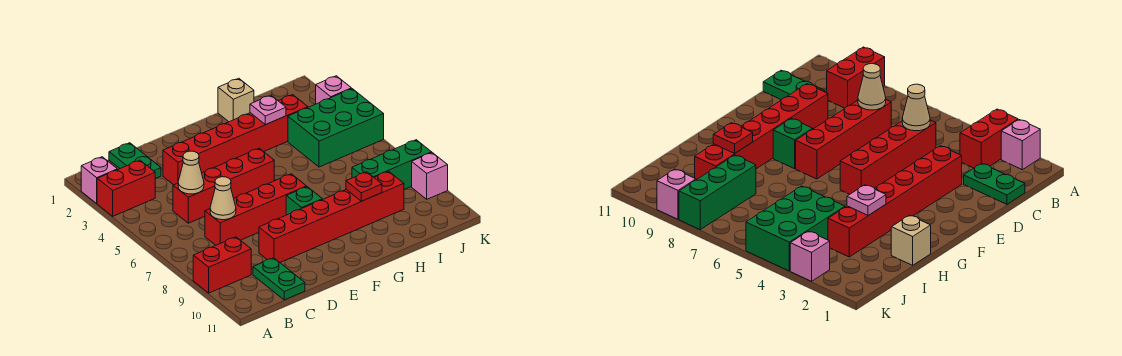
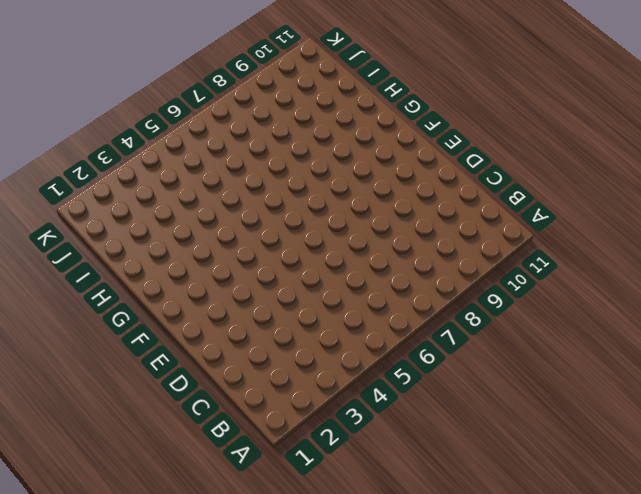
none -> pink brick A2 level 1
none -> red brick A3:B3 level 1
none -> red brick A9:B9 level 1

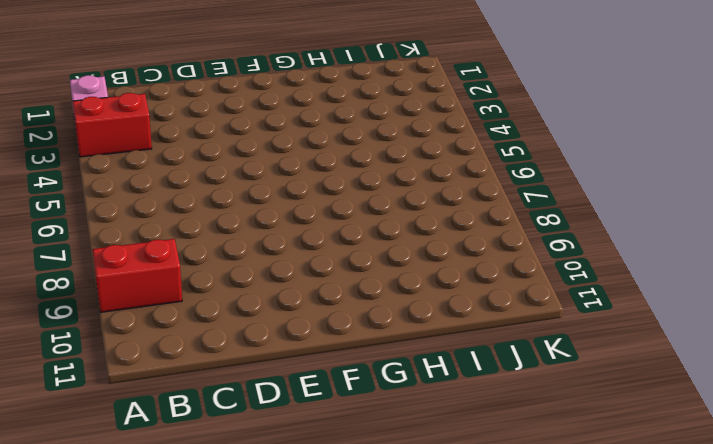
none -> green plate C1:C2 level 1
none -> red brick C5:F5 level 1
none -> red brick C7:F7 level 1

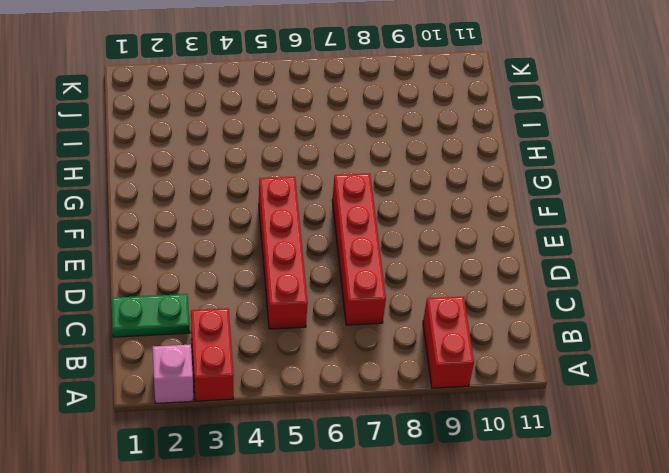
none -> green plate C10:C11 level 1
none -> red brick D3:I3 level 1
none -> red brick D9:I9 level 1

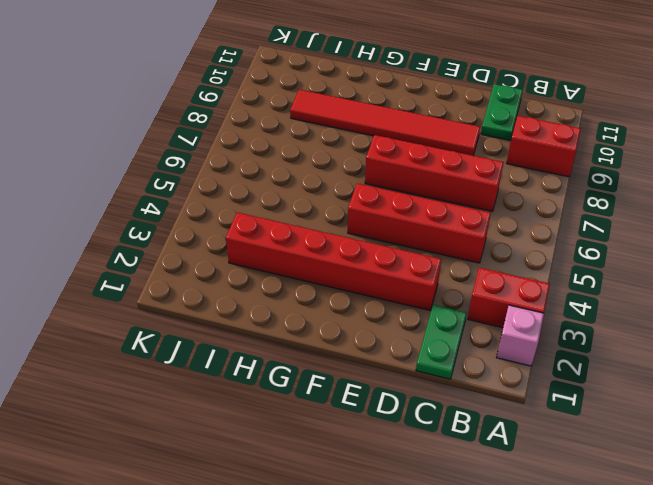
red tile D9:I9 level 1 -> red brick D9:I9 level 1
none -> green brick F8 level 1
none -> tan brick H1 level 1
none -> green brick I4:K5 level 1

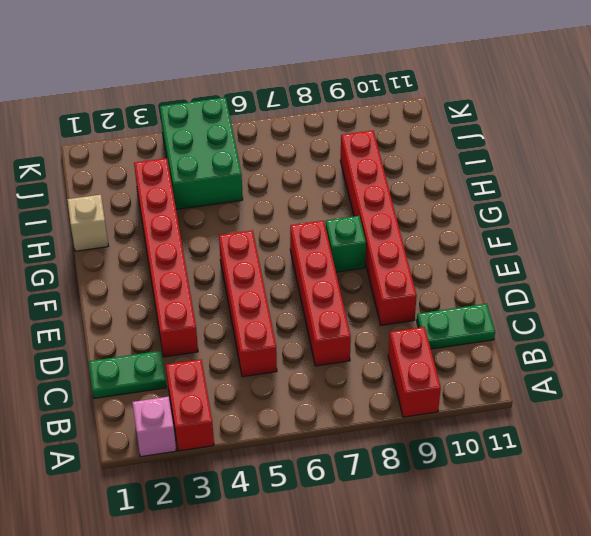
none -> green brick I8:K8 level 1
none -> pink brick K3 level 1
none -> pink brick K9 level 1

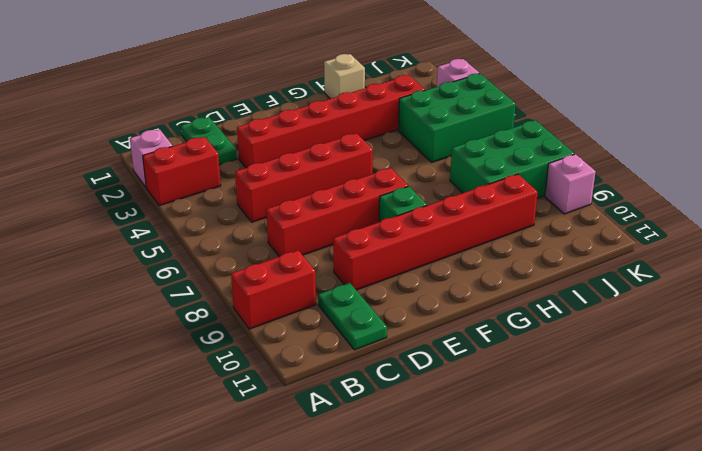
green brick I7:K8 level 1 -> green brick I8:K8 level 1
none -> tan cone C5 level 2
none -> tan cone C7 level 2
none -> pink plate H3 level 2

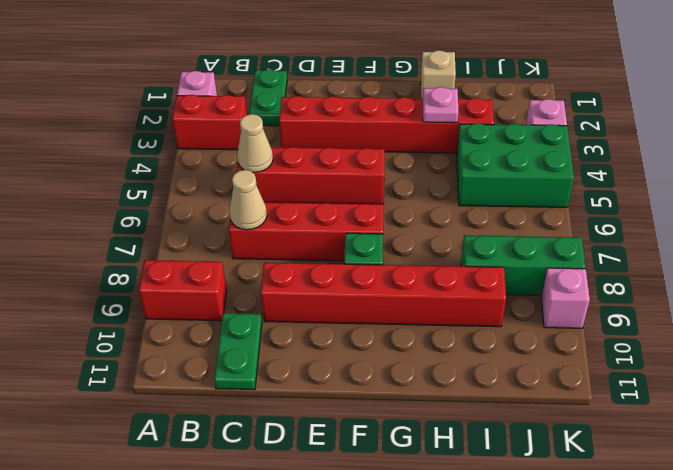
none -> red plate H9 level 2

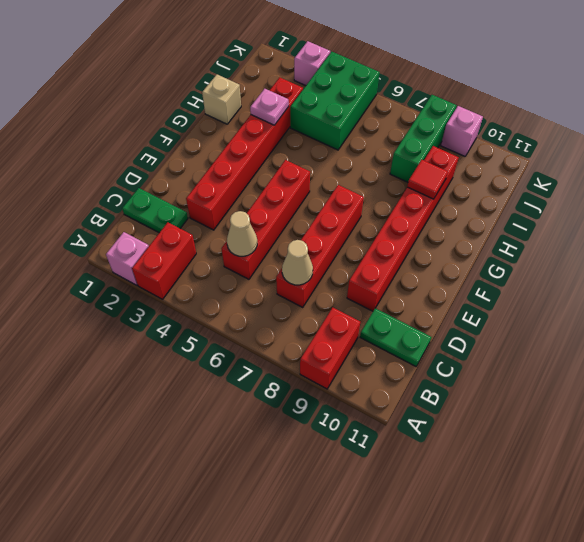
red tile H9 level 2 -> red plate H9 level 2
none -> green brick F8 level 1

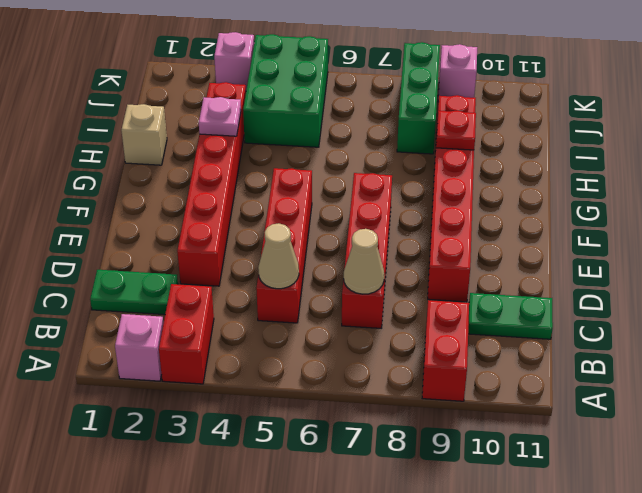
none -> green brick F8 level 1

